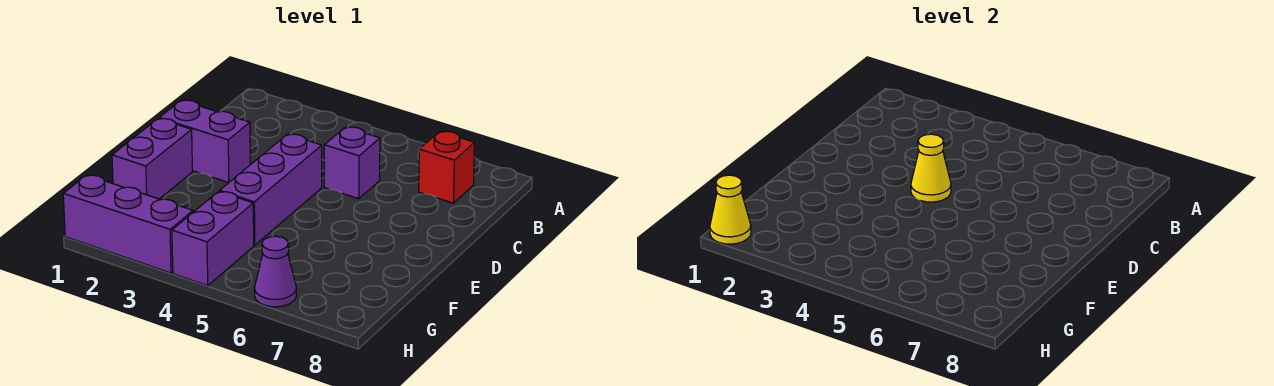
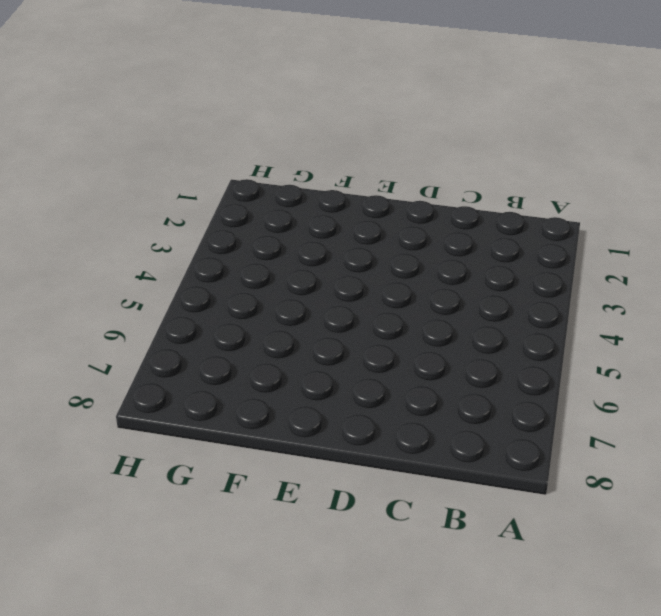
none -> red brick B7 level 1
none -> purple brick C5 level 1

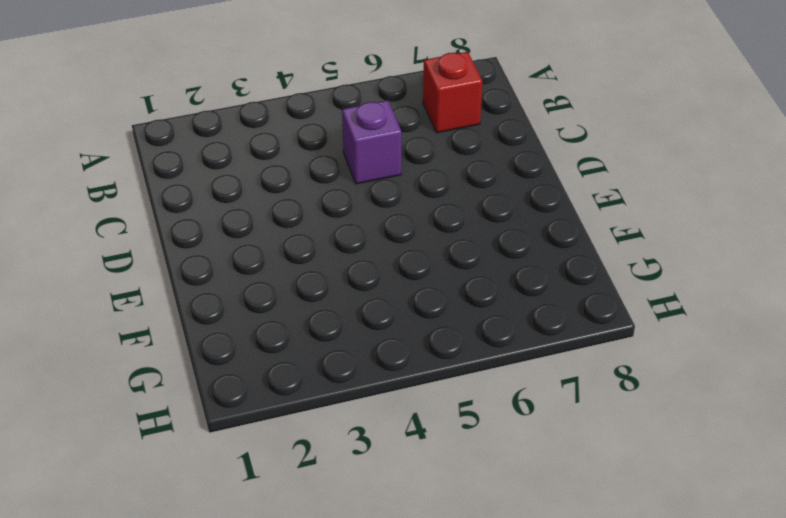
none -> purple brick D1:D2 level 1
none -> purple brick D4:F4 level 1

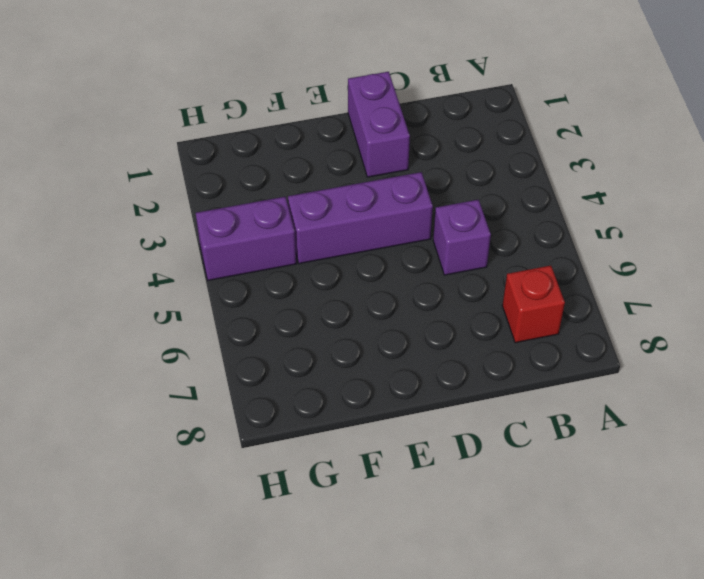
none -> purple brick E1:F1 level 1
none -> purple brick H1:H3 level 1

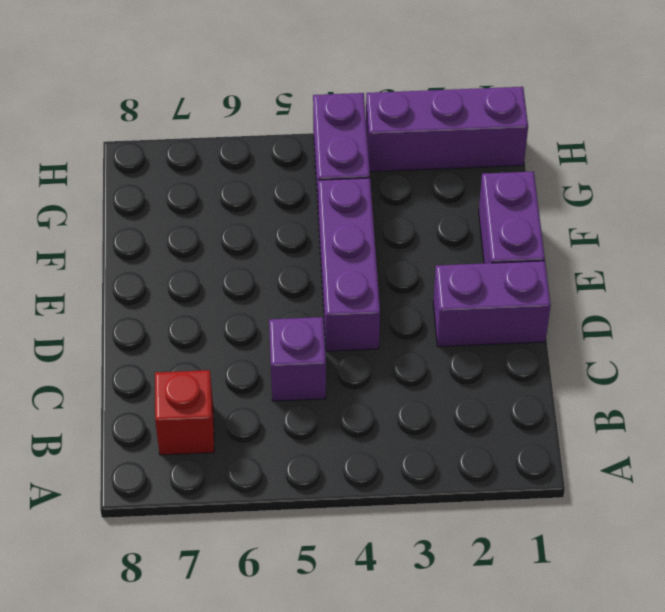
none -> purple cone H6 level 1
none -> yellow cone D4 level 2

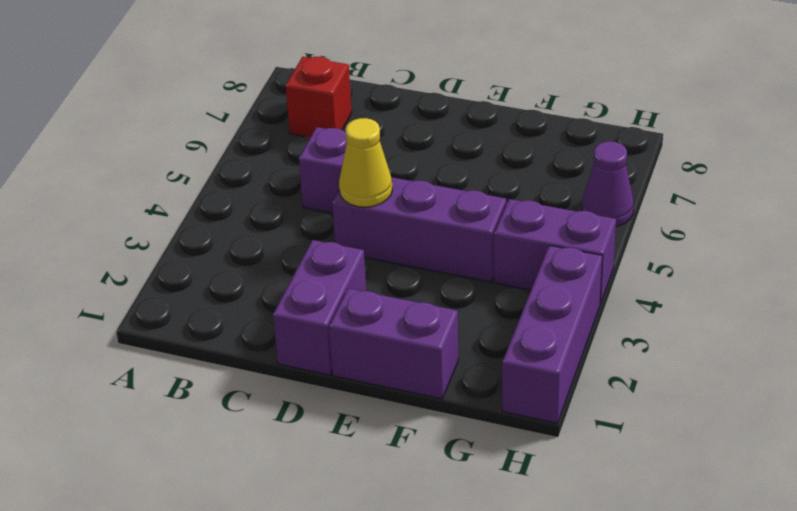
none -> yellow cone H1 level 2

